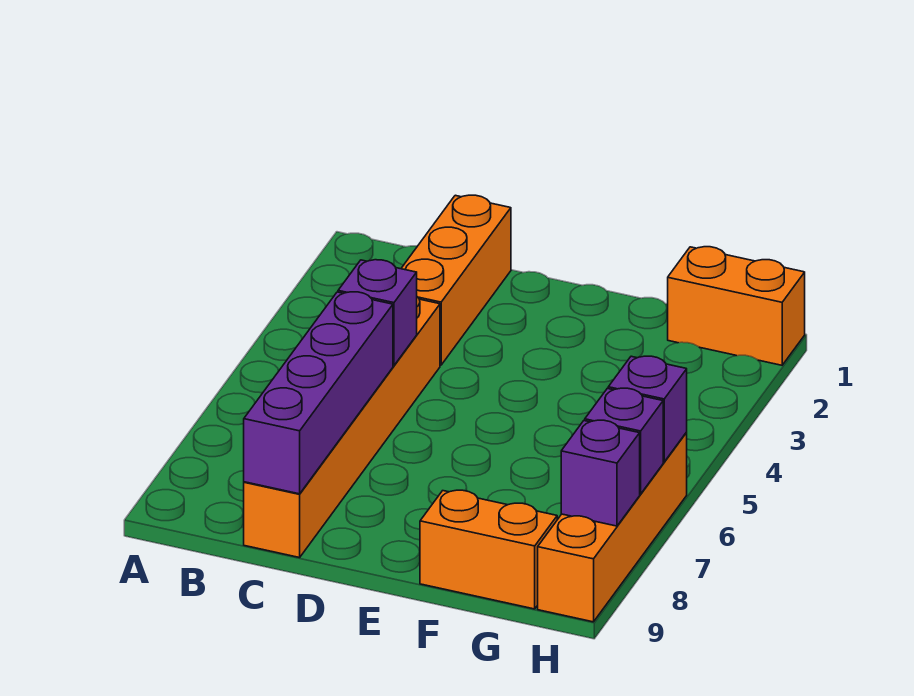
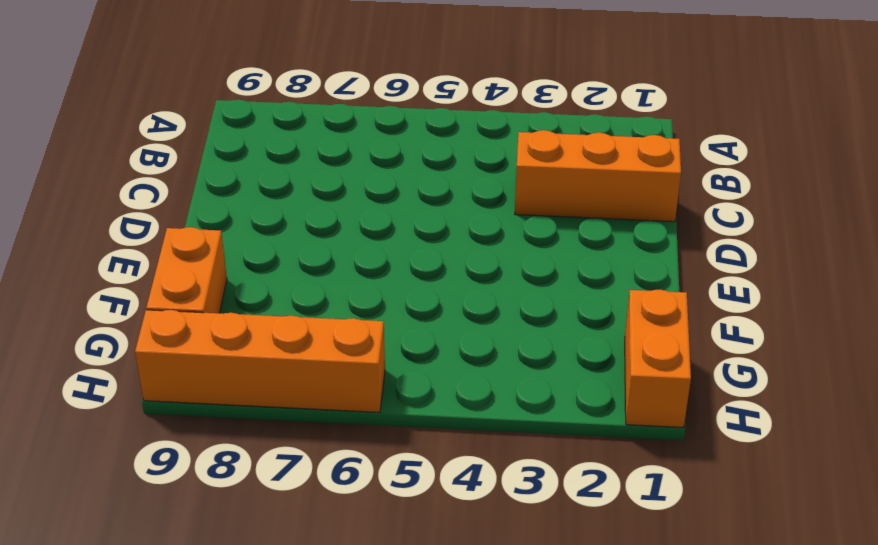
none -> orange brick C4:C9 level 1
none -> purple brick C5 level 2

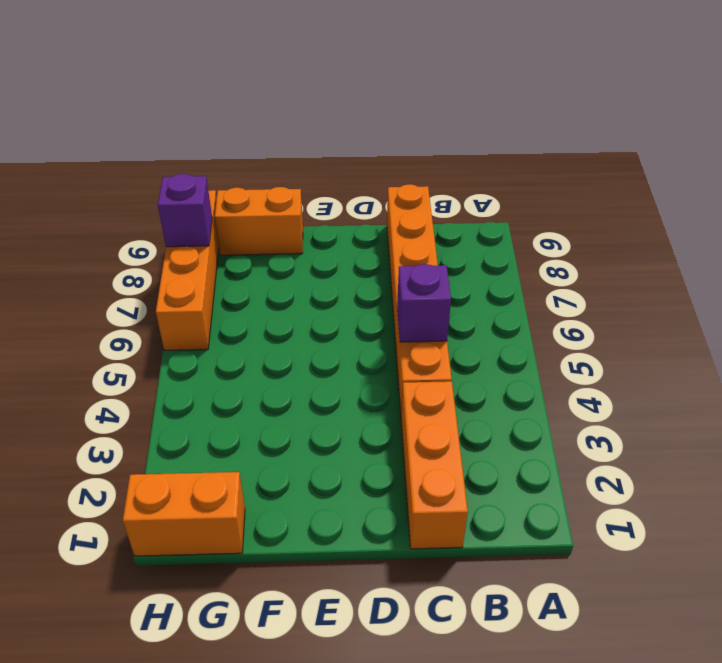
none -> purple brick C6:C9 level 2
none -> purple brick H6 level 2

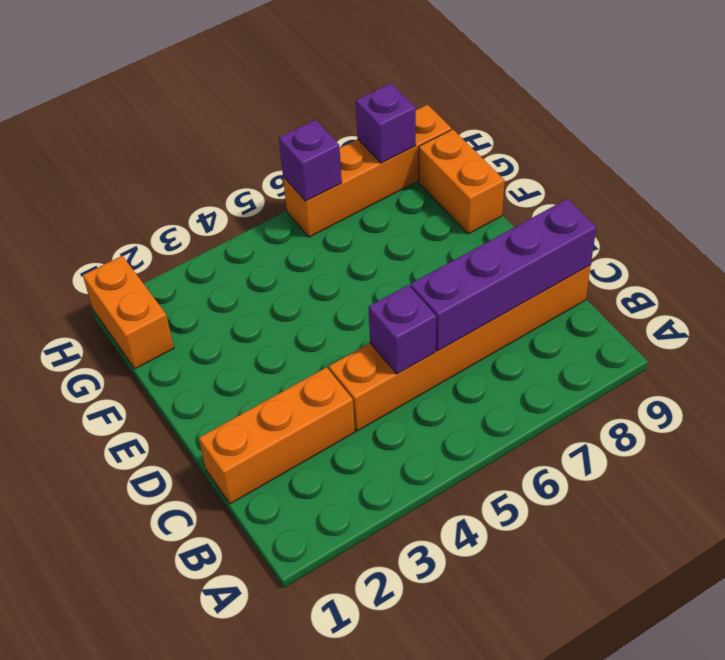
none -> purple brick H7 level 2

